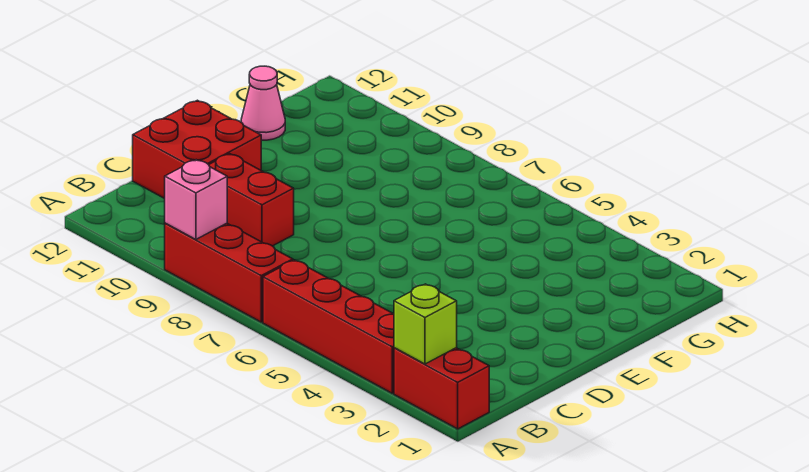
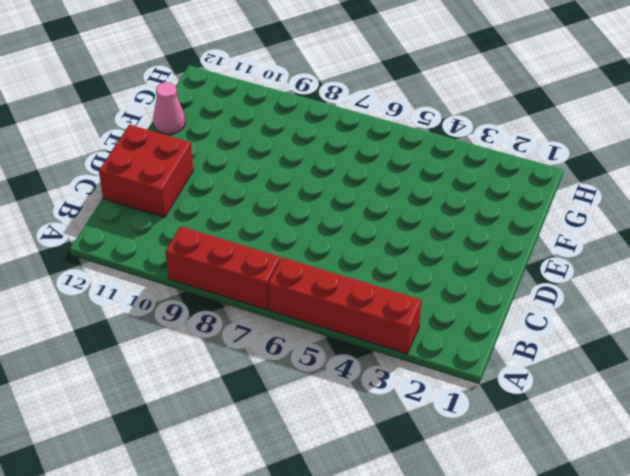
none -> red brick A1:A2 level 1
none -> red brick C9:C10 level 1

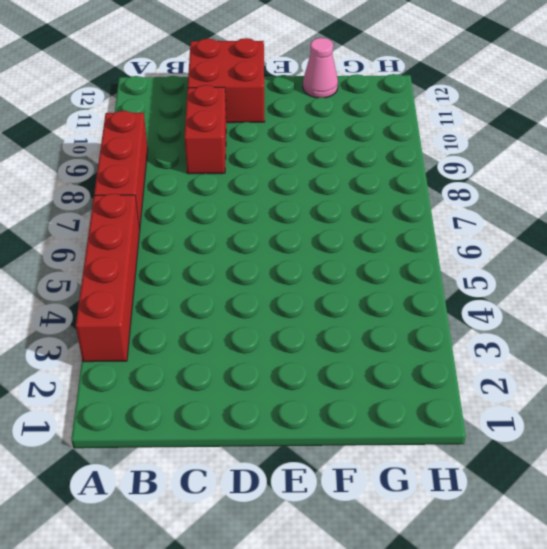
none -> red brick A1:A2 level 1
none -> lime brick A2 level 2

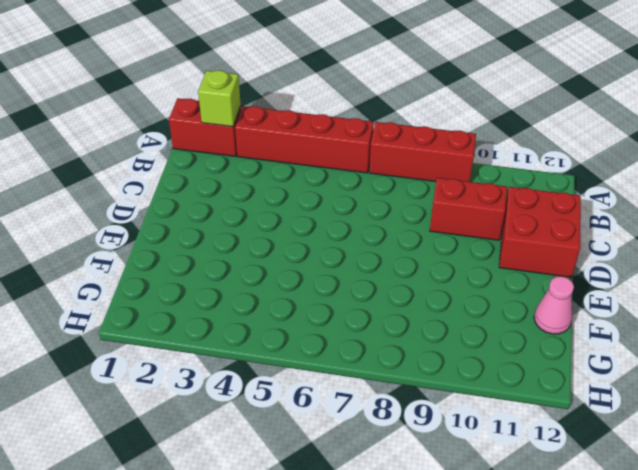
none -> pink brick A9 level 2

